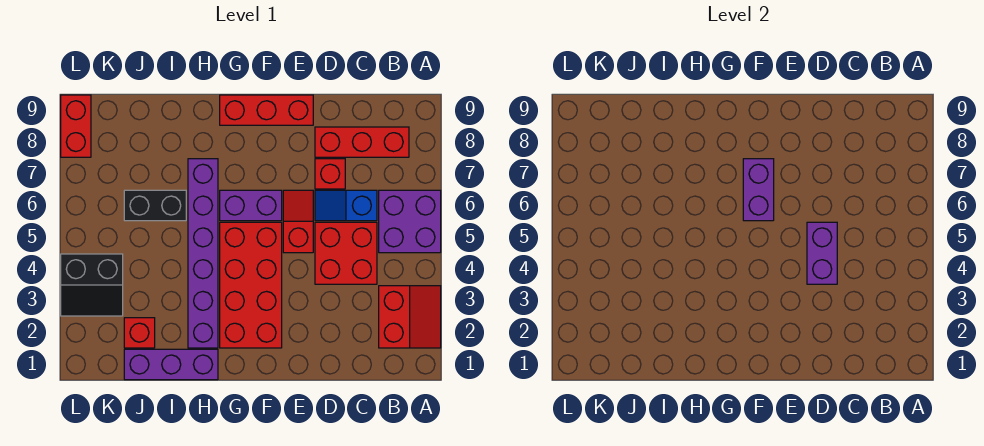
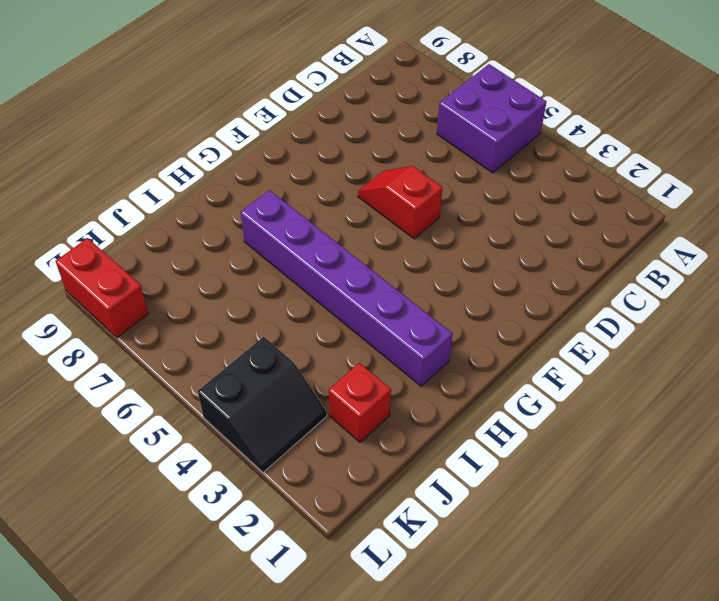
none -> red slope A2:B3 level 1 top B
none -> red brick B8:D8 level 1
none -> red brick C4:D5 level 1

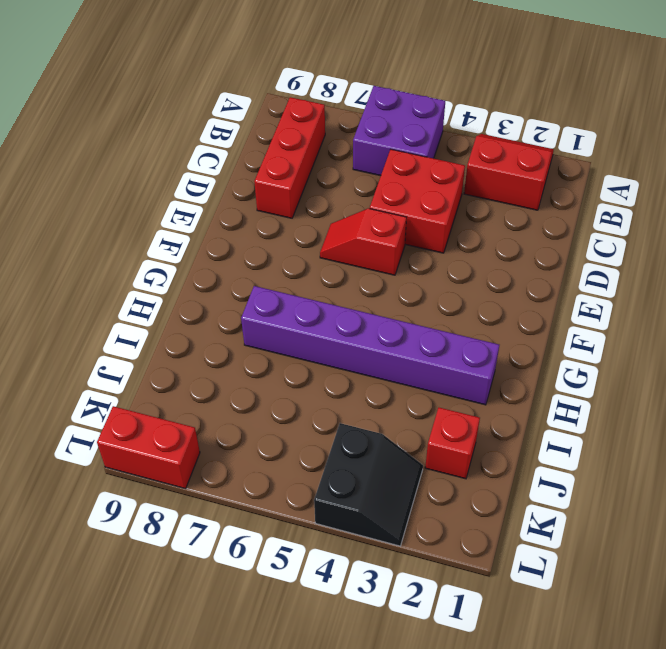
none -> blue slope C6:D6 level 1 top C
none -> red brick D7 level 1
none -> red brick E9:G9 level 1

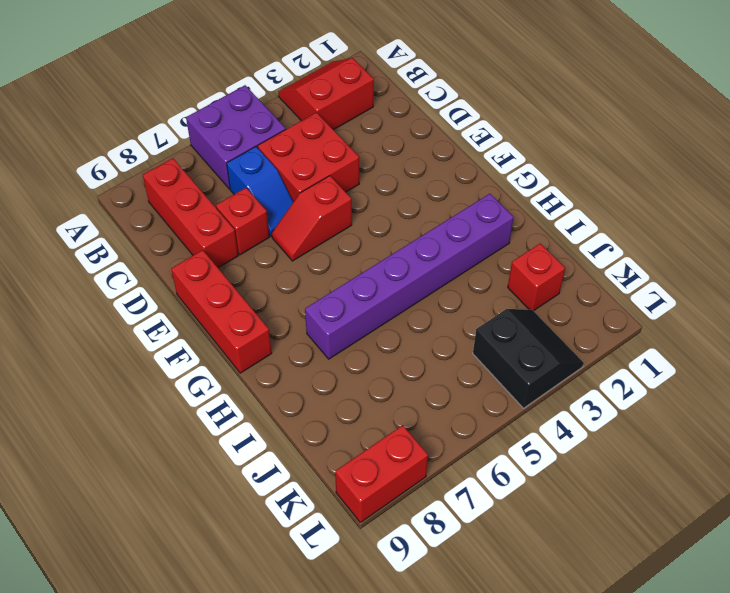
none -> red brick F2:G5 level 1
none -> purple brick F6:G6 level 1
none -> purple brick H1:J1 level 1

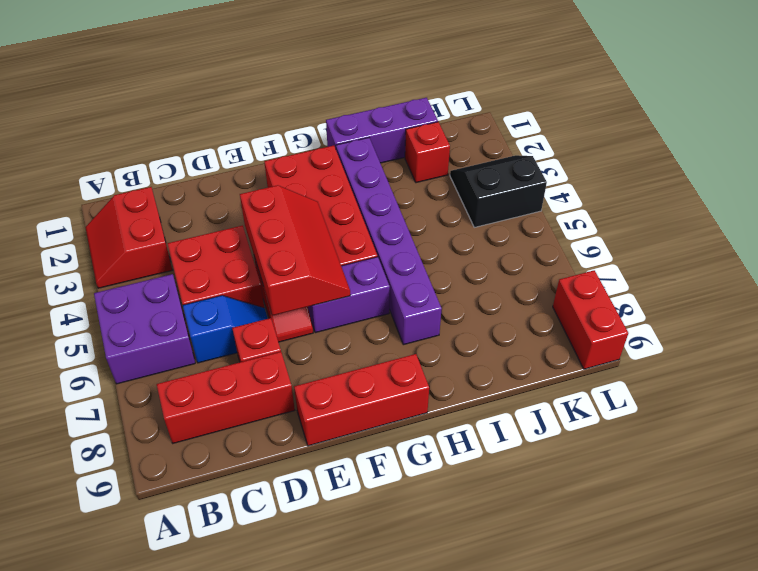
red slope E4:F6 level 2 top E -> purple brick F6:F7 level 2
none -> black brick I6:J6 level 1
none -> purple brick D4:D5 level 2

